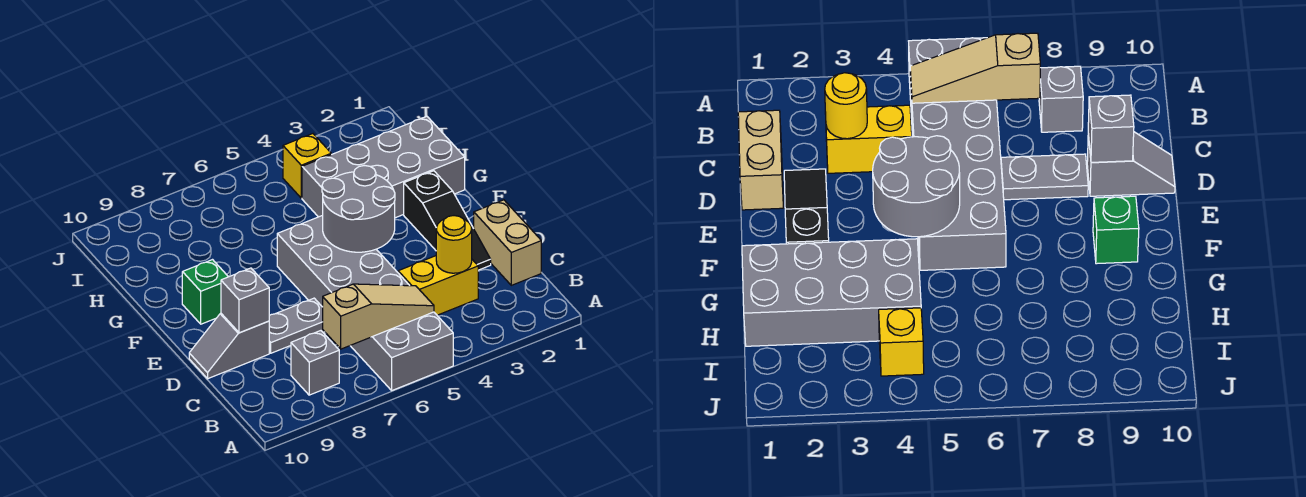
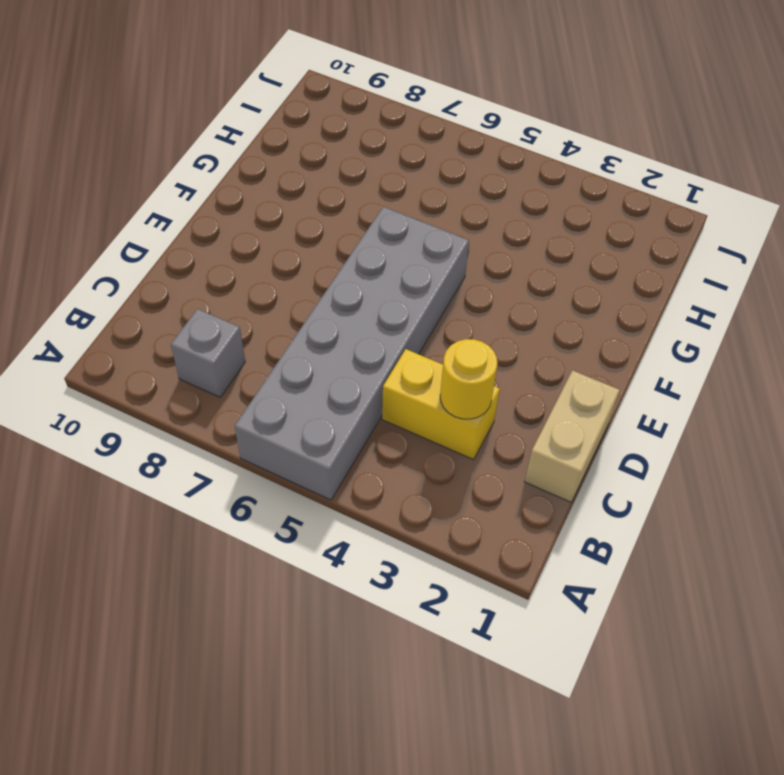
none -> black slope D2:F2 level 1 top F
none -> grey plate D7:D8 level 1
none -> grey slope D9:D10 level 1 top 9

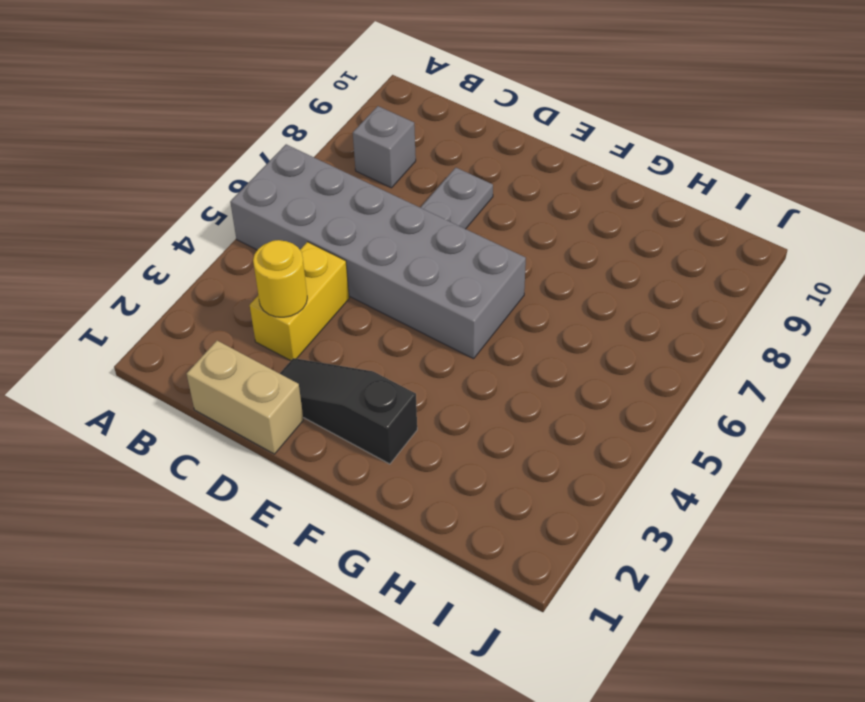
none -> grey slope D9:D10 level 1 top 9
none -> green brick F9 level 1
none -> grey brick G1:H4 level 1

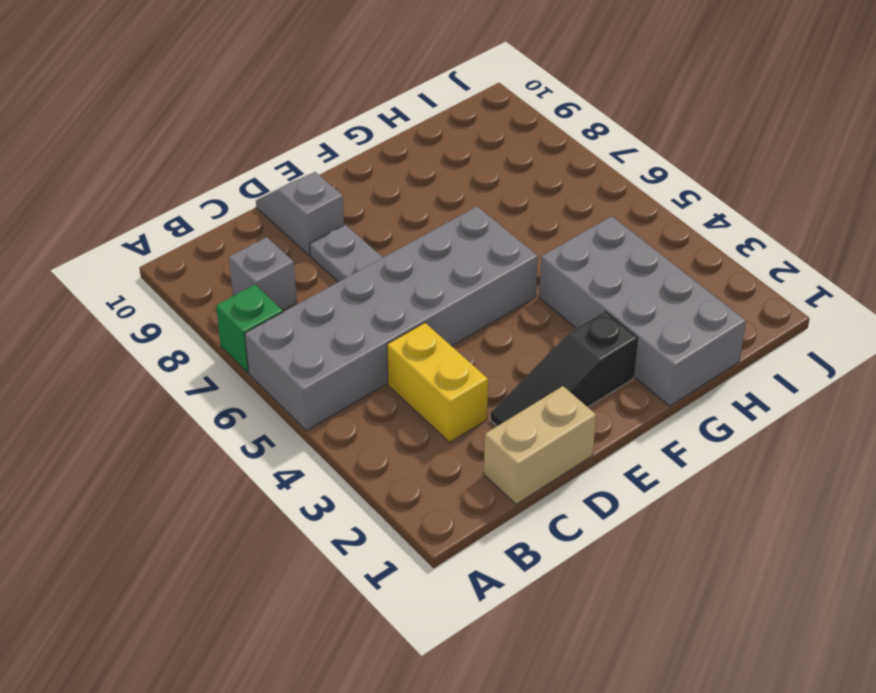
green brick A7 level 1 -> green brick F9 level 1
none -> yellow brick I4 level 1
none -> tan slope B5:B7 level 2 top 7
none -> yellow round brick C3 level 2

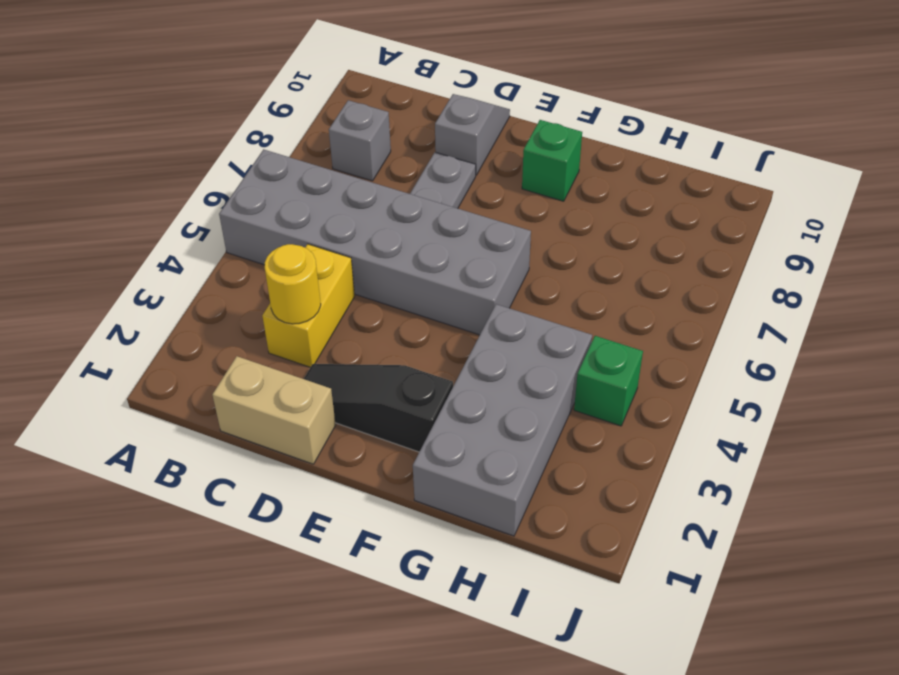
green brick I4 level 1 -> yellow brick I4 level 1
none -> tan slope B5:B7 level 2 top 7
none -> grey brick D9 level 2
none -> grey round brick E4:F5 level 2

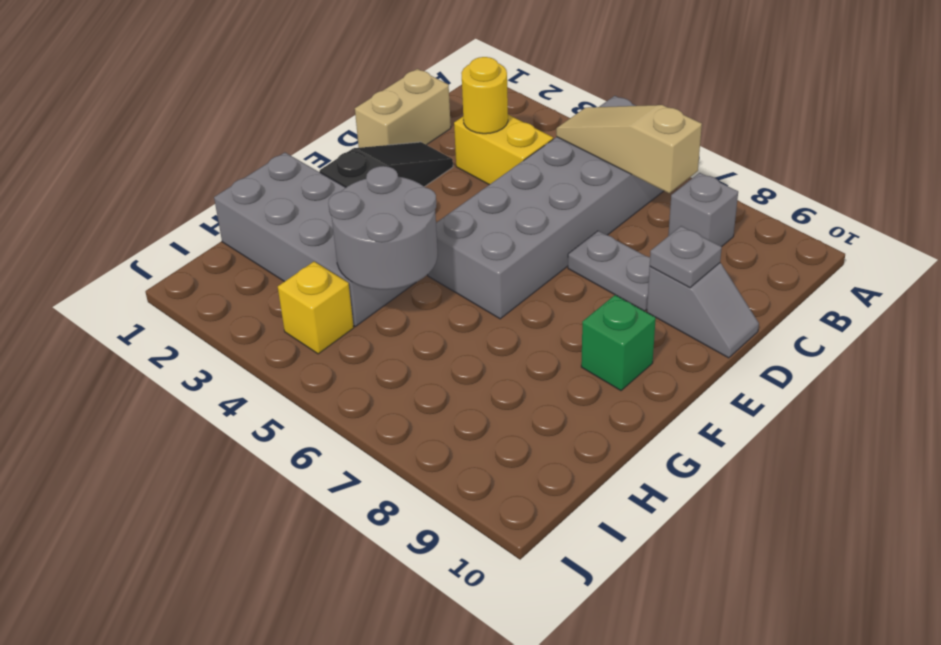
grey plate D9 level 2 -> grey brick D9 level 2
grey round brick G4:H5 level 2 -> grey round brick E4:F5 level 2

